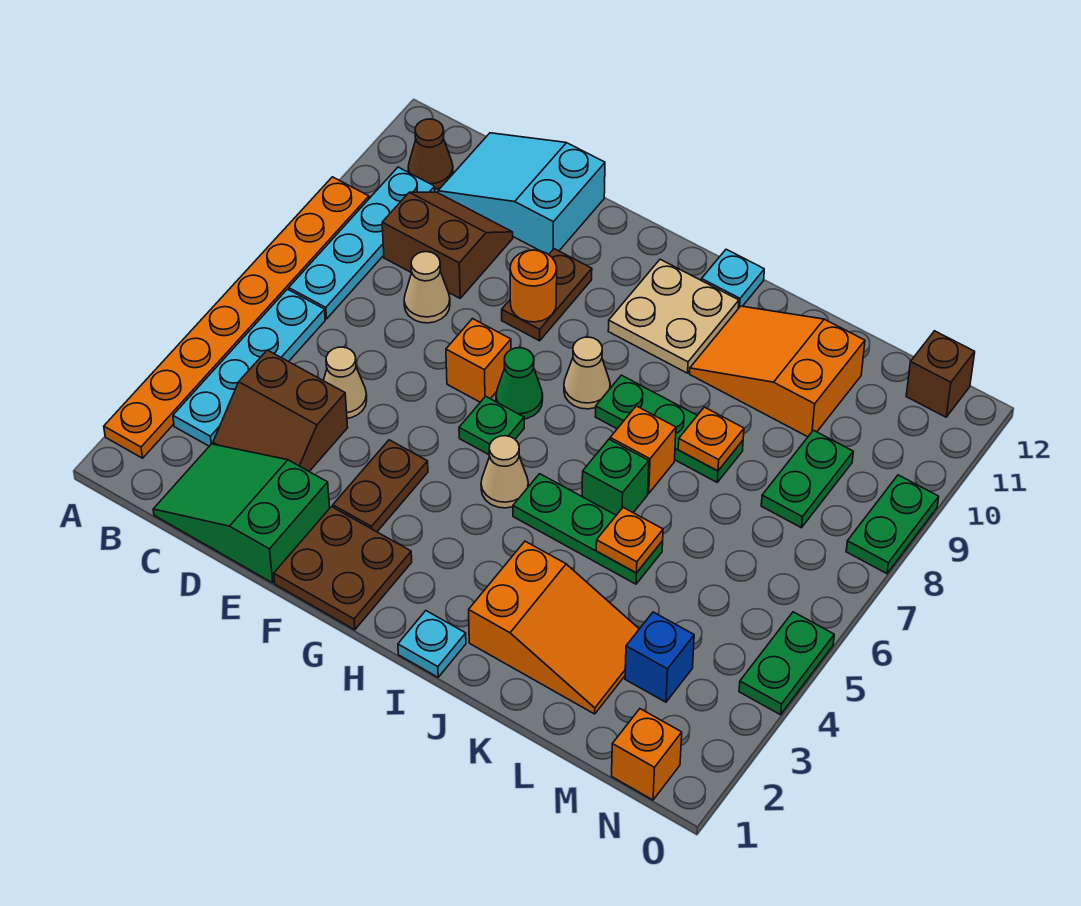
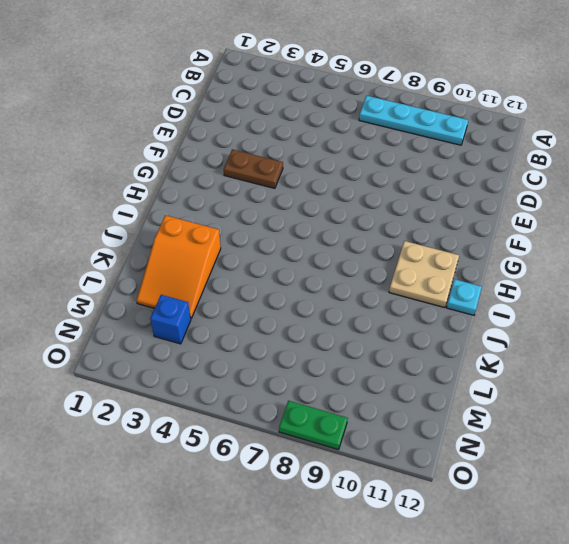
none -> orange plate A2:A9 level 1
none -> cyan plate B3:B6 level 1
none -> brown cone B11 level 1
none -> green slope C1:E2 level 1 top E

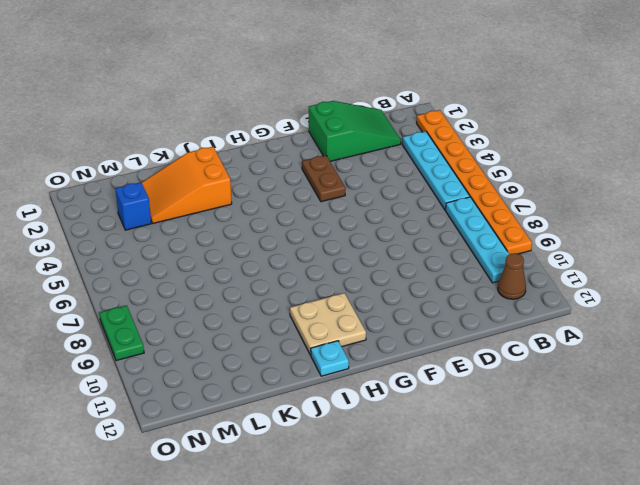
none -> brown slope C3:D4 level 1 top 4
none -> brown slope C9:D10 level 1 top 9
none -> cyan slope C11:E12 level 1 top E
none -> tan cone D5 level 1

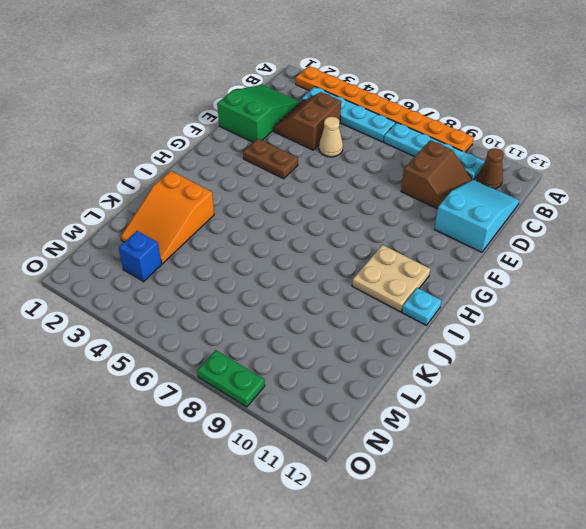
none -> tan cone D8 level 1
none -> brown plate F1:G2 level 1
none -> orange brick F7 level 1
none -> brown plate F9:F10 level 1

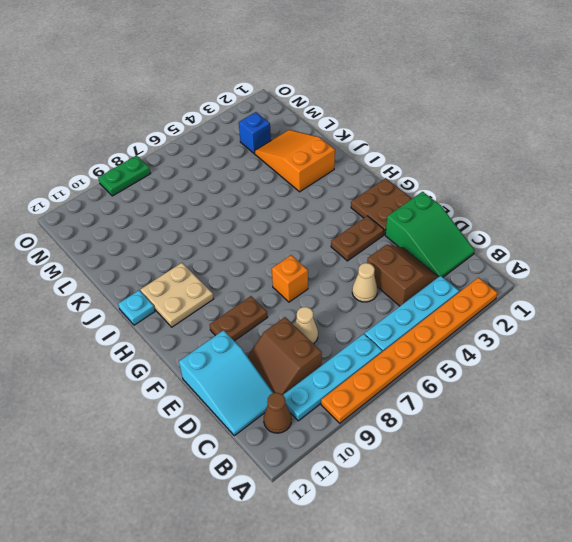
none -> green plate G6 level 1
none -> green cone G7 level 1
none -> tan cone H5 level 1
none -> tan cone H8 level 1

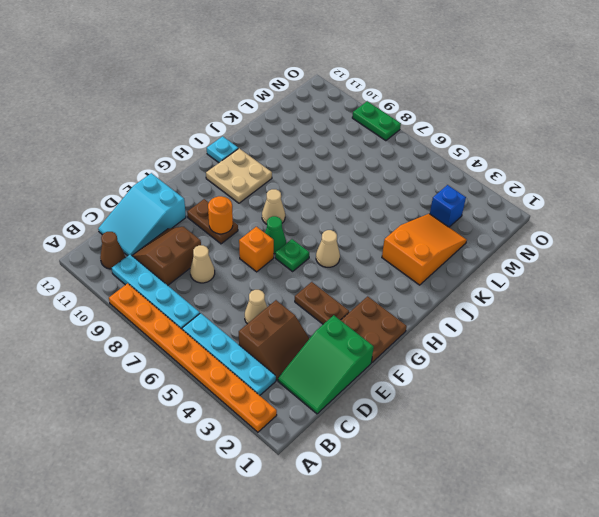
none -> cyan plate I1 level 1
none -> green plate I5:K5 level 1
none -> green plate I8:K8 level 1
none -> green brick J6 level 1

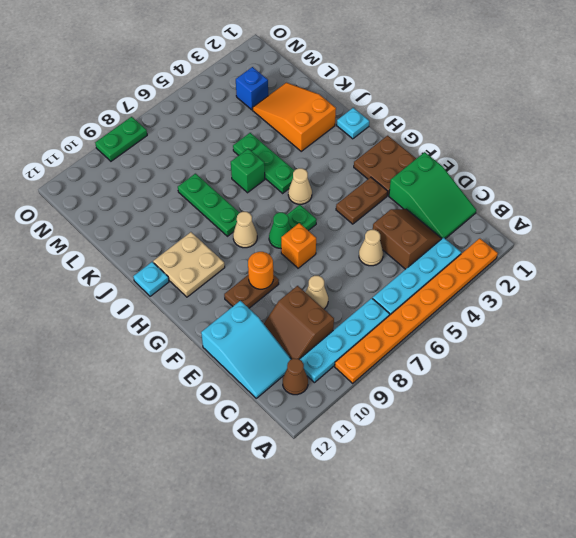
none -> orange brick J7 level 1
none -> orange slope J10:L11 level 1 top L
none -> green plate M8:M9 level 1
none -> orange brick N1 level 1

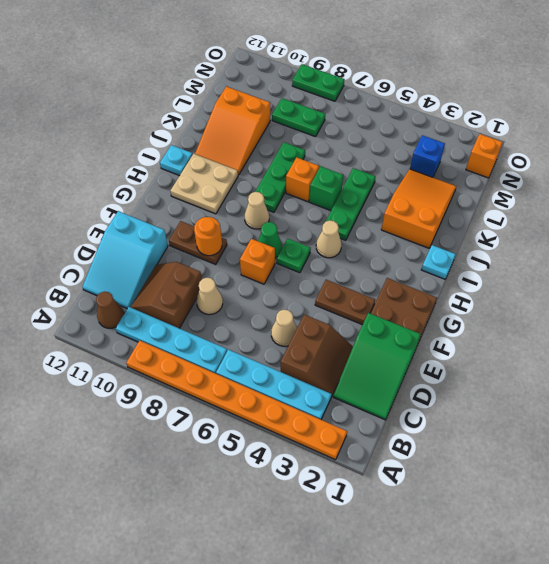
none -> brown brick N12 level 1
none -> green plate O4:O5 level 1
none -> orange plate K5 level 2
none -> orange plate K8 level 2

